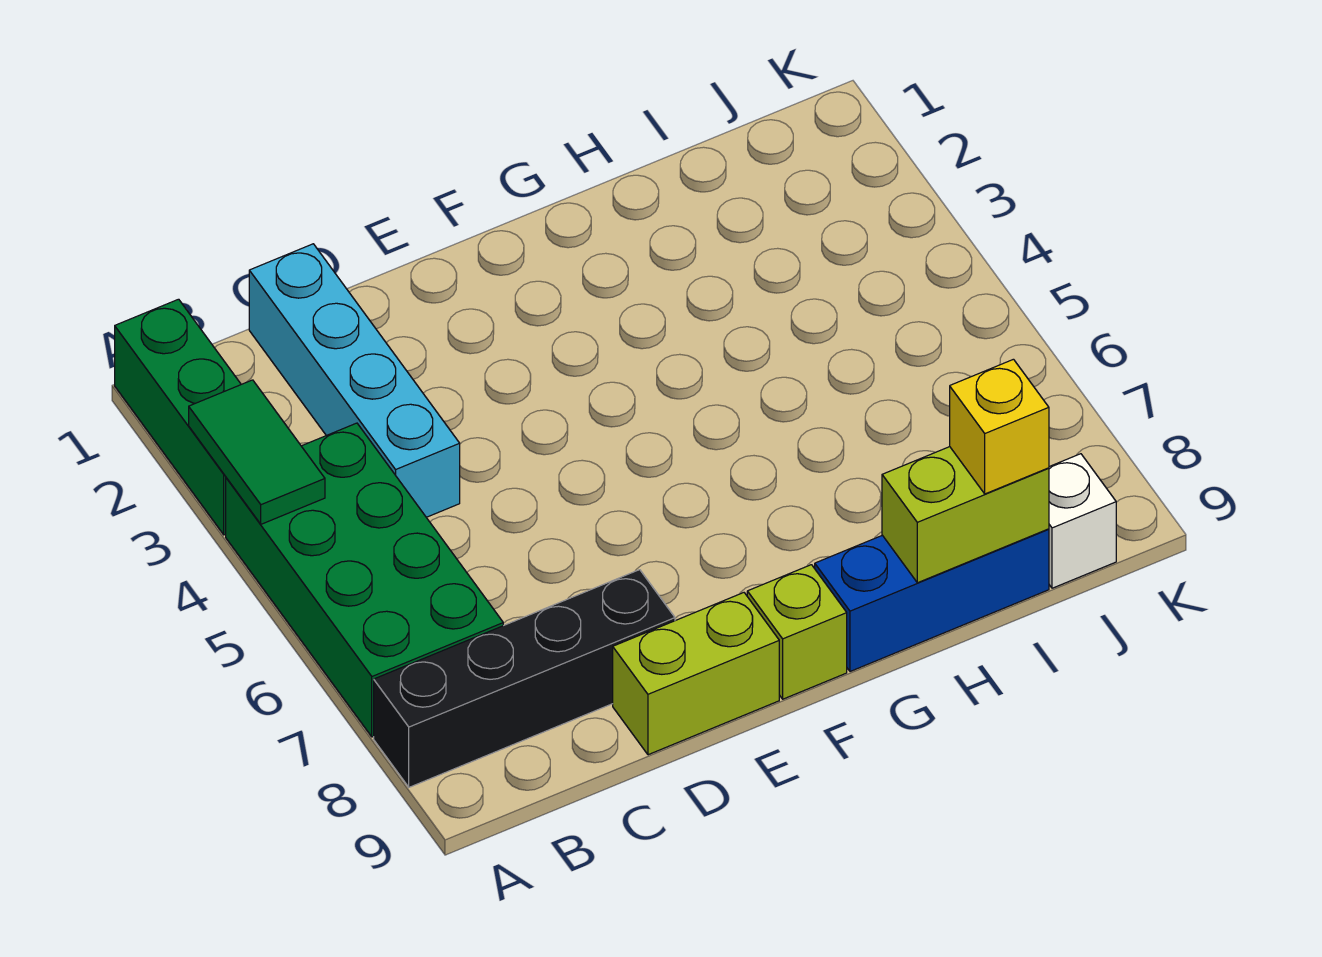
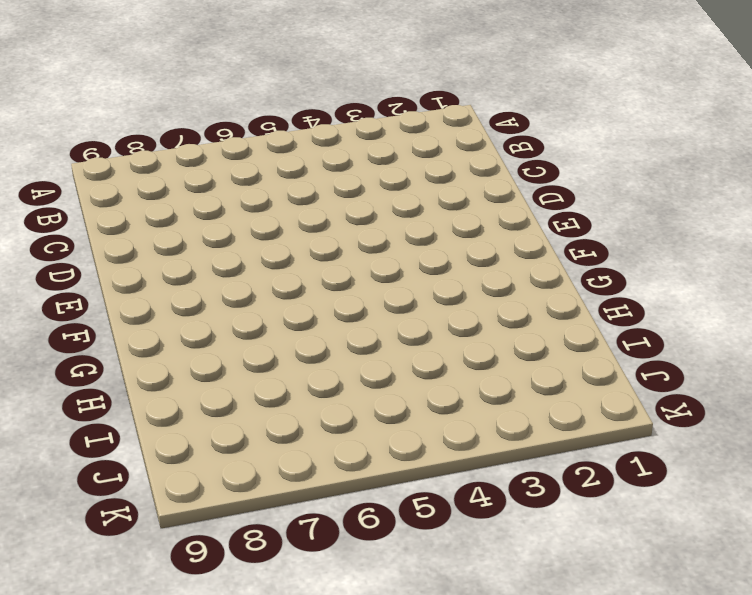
none -> green brick A1:A3 level 1
none -> green brick A4:B7 level 1

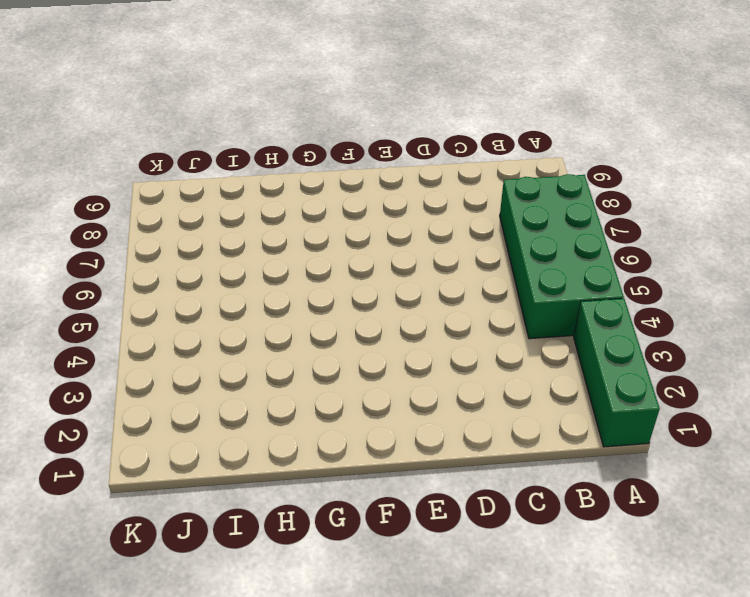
none -> black brick A8:D8 level 1
none -> cyan brick C1:C4 level 1

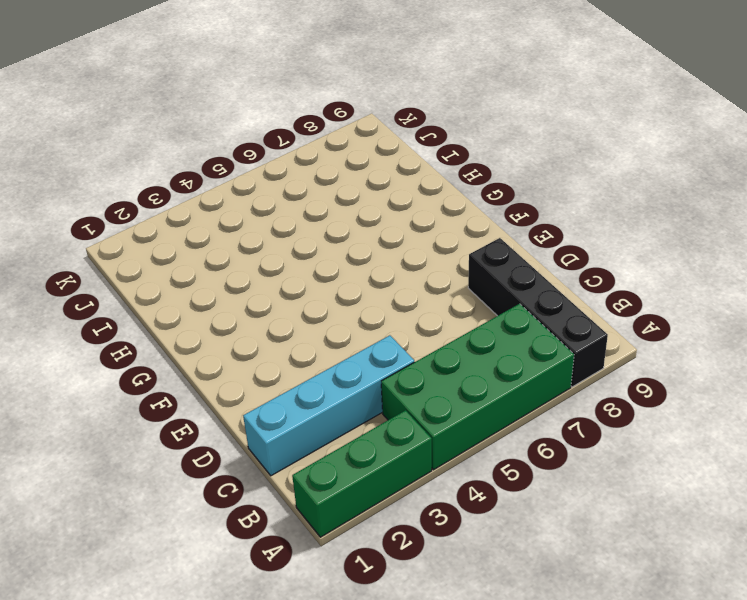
none -> lime brick D9:E9 level 1
none -> lime brick F9 level 1

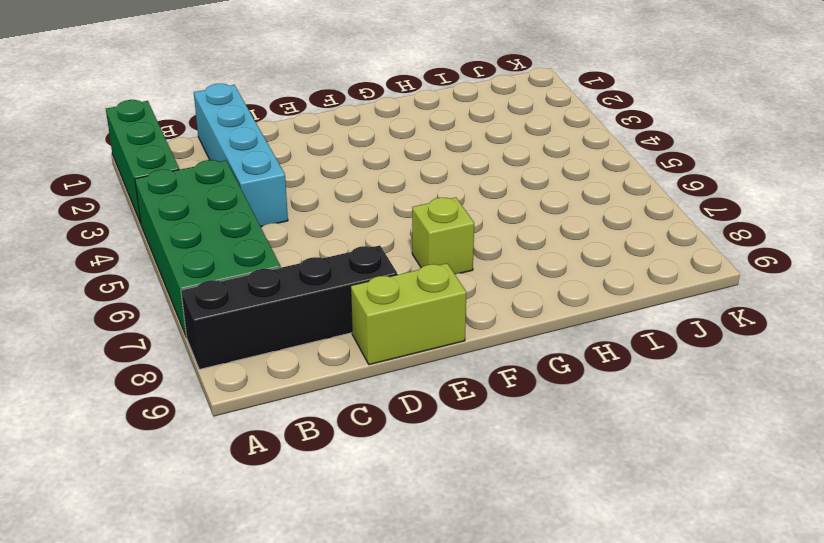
lime brick F7 level 1 -> lime brick F9 level 1
none -> blue brick G9:I9 level 1
none -> white brick J9 level 1

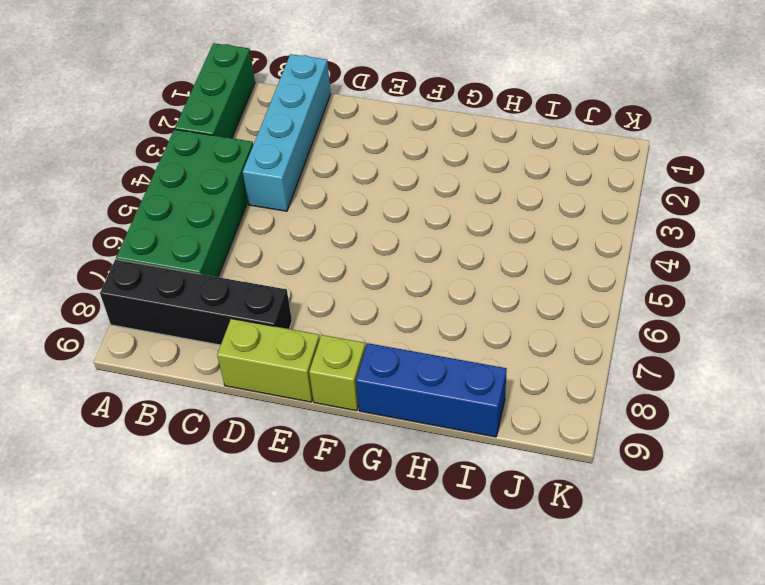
none -> white brick J9 level 1
none -> green tile A3:A4 level 2

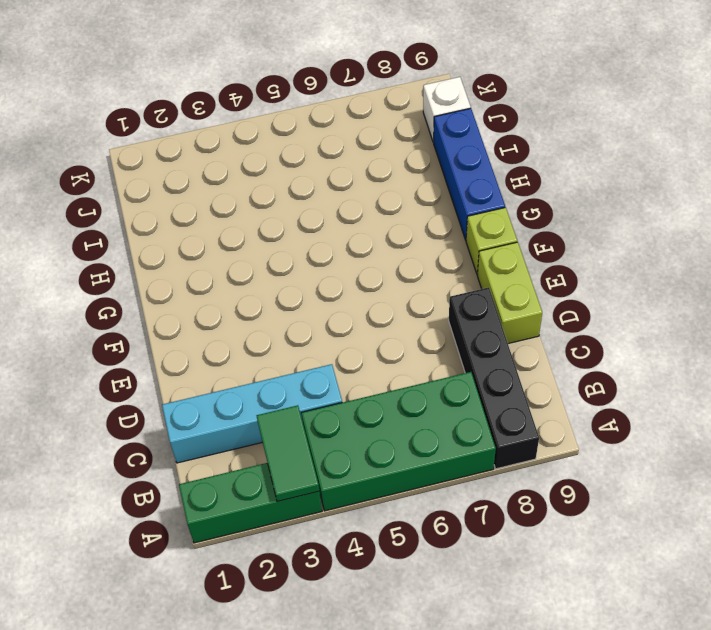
green tile A3:B3 level 2 -> green tile A3:A4 level 2
none -> lime brick H9:I9 level 2
none -> yellow brick I9 level 3

